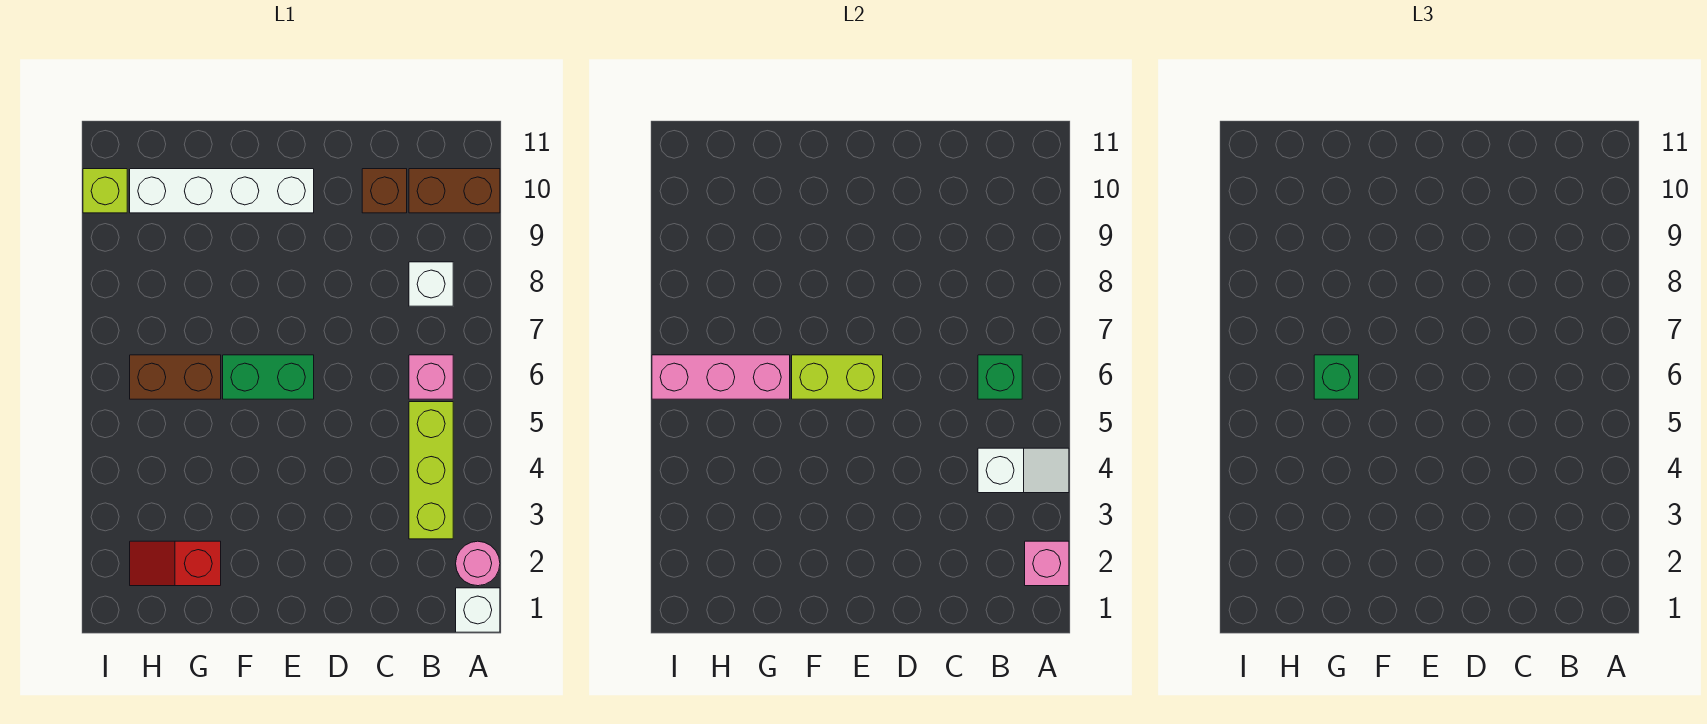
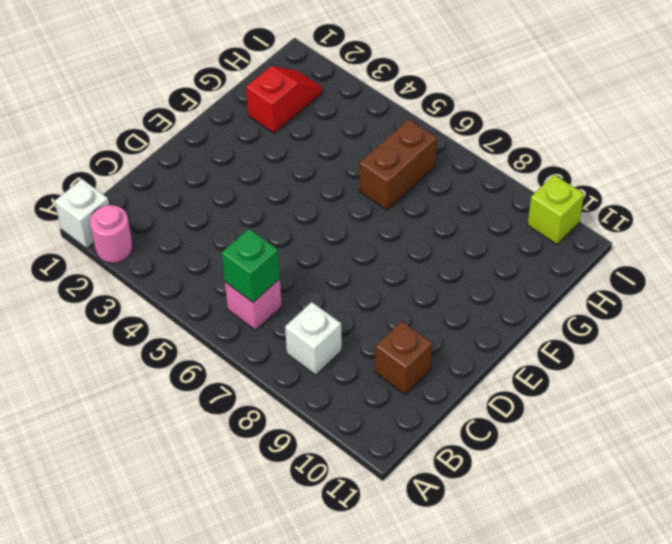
none -> brown brick A10:B10 level 1
none -> lime brick B3:B5 level 1
none -> green brick E6:F6 level 1

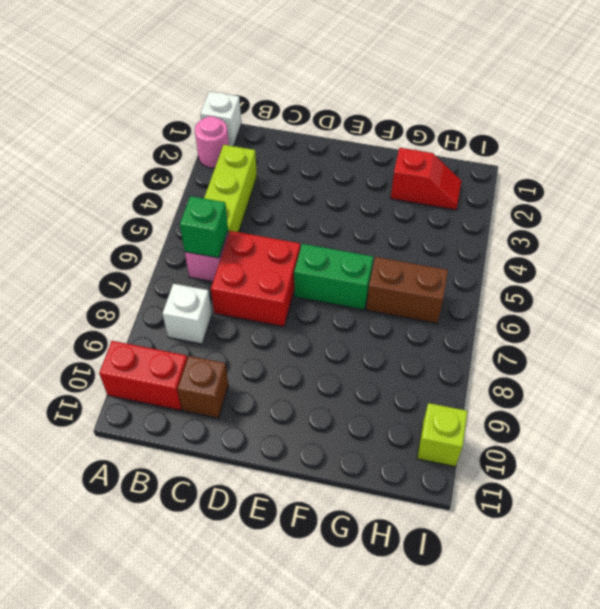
red brick A10:B10 level 1 -> brown brick A10:B10 level 1
red brick C6:D7 level 1 -> none
none -> white brick E10:H10 level 1
none -> pink brick A2 level 2
none -> white slope A4:B4 level 2 top B

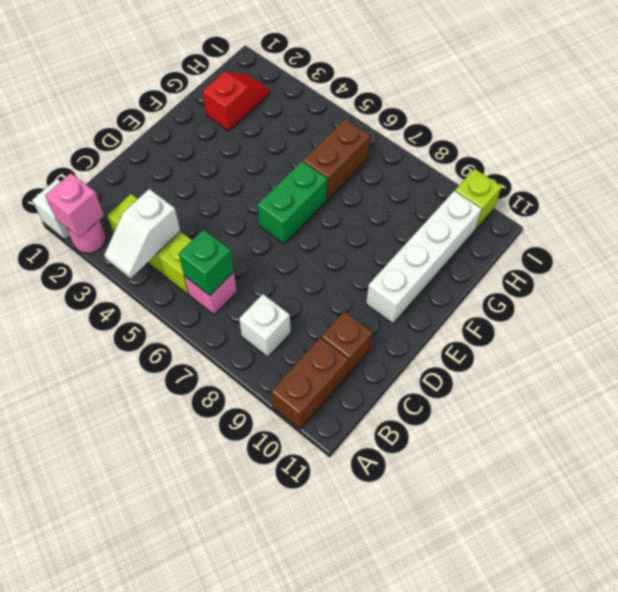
none -> lime brick E6:F6 level 2
none -> pink brick G6:I6 level 2
none -> green brick G6 level 3

